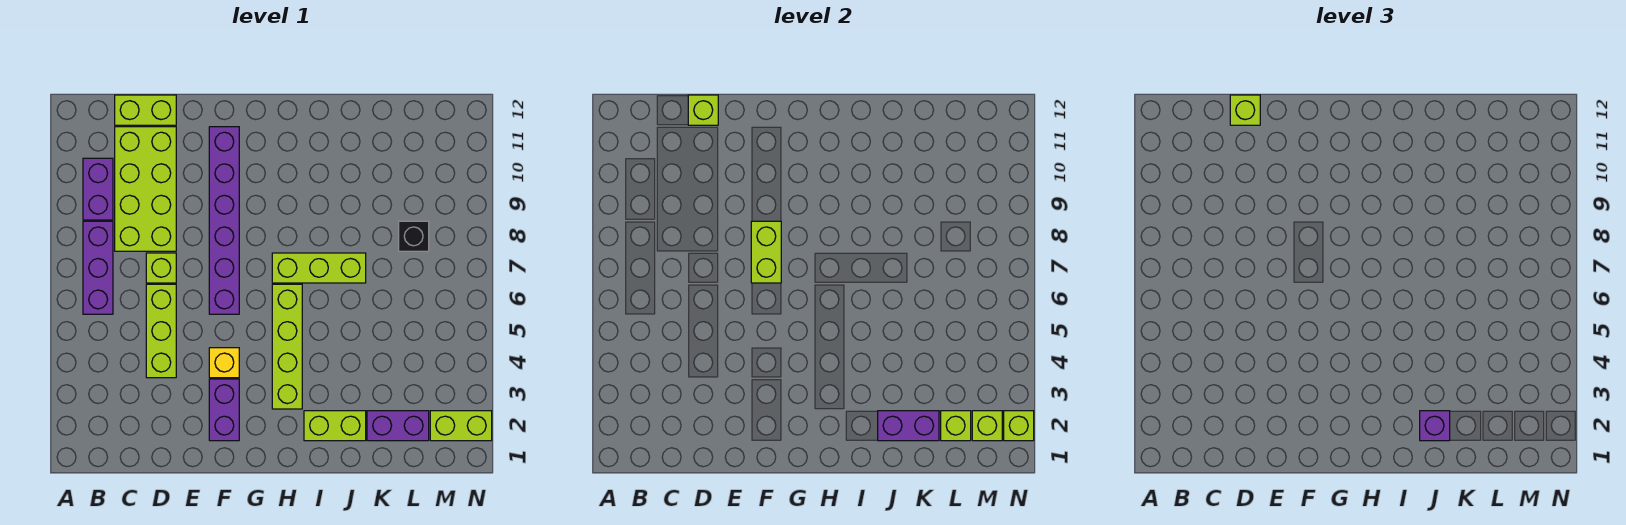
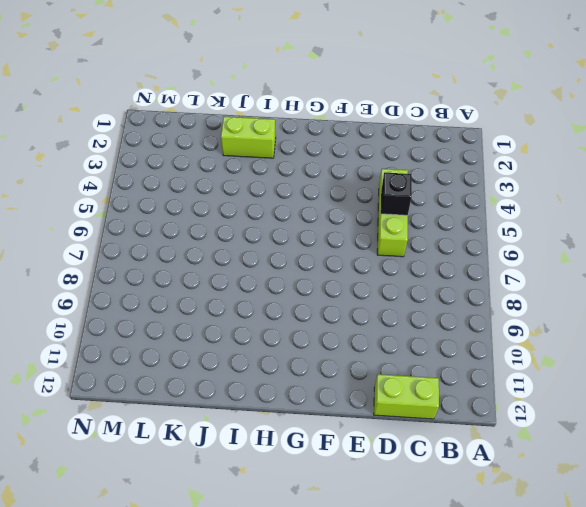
black brick D5 level 2 -> black brick L8 level 1
none -> purple brick B6:B8 level 1
none -> purple brick B9:B10 level 1
none -> lime brick C8:D11 level 1

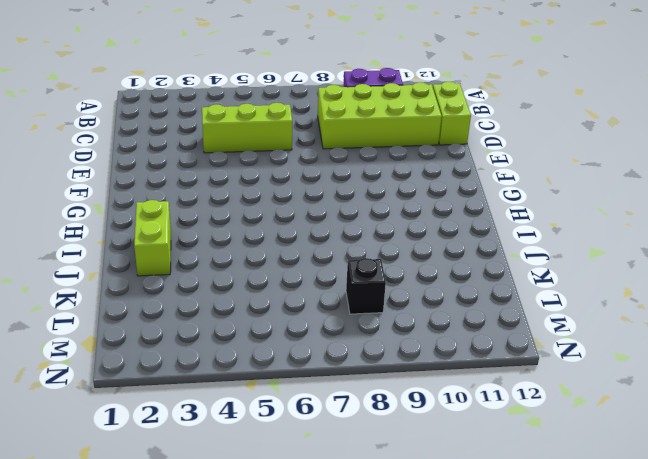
none -> purple brick B6:B8 level 1
none -> lime brick D7 level 1
none -> purple brick F2:F3 level 1

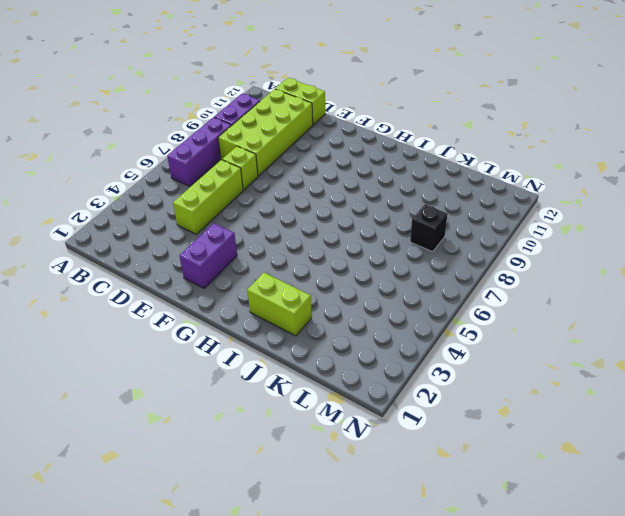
none -> yellow brick F4 level 1
none -> purple brick F6:F11 level 1
none -> lime brick H3:H6 level 1

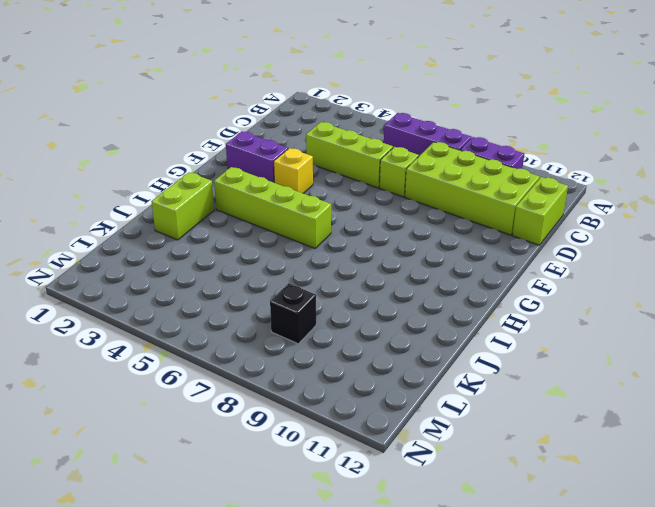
none -> purple brick F6:F11 level 1
none -> lime brick H7:J7 level 1
none -> purple brick K2:L2 level 1

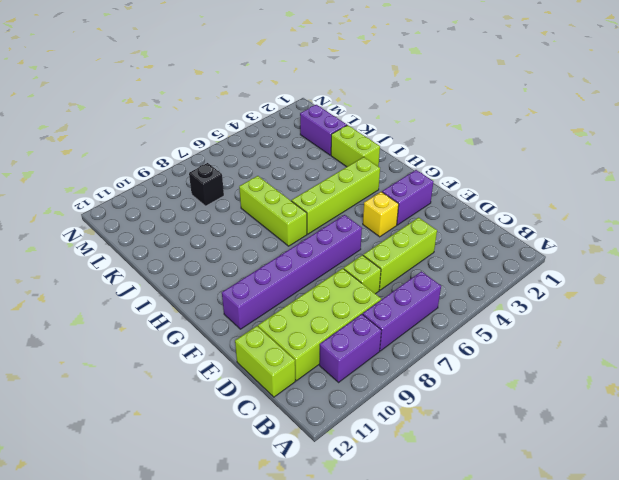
none -> lime brick M2:N2 level 1
none -> lime brick D12 level 2
none -> lime brick F7:F8 level 2

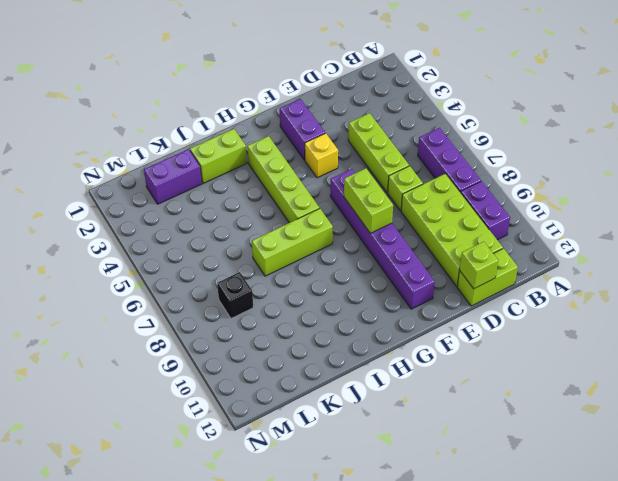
none -> lime brick M2:N2 level 1
none -> purple brick J2:K2 level 2
none -> lime brick L2 level 2

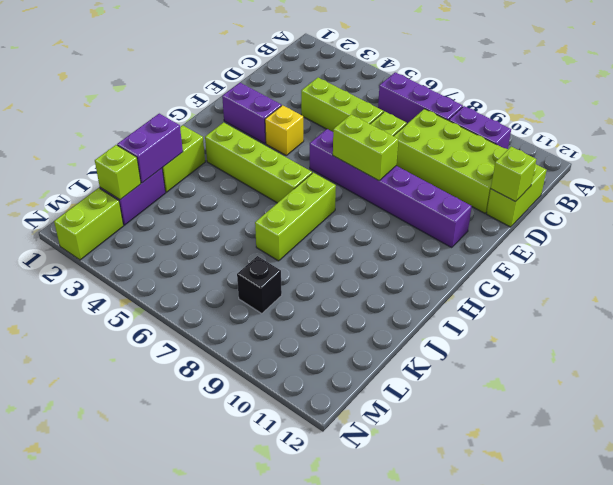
none -> lime brick M2 level 2
none -> lime brick N2 level 2
none -> lime brick D12 level 3

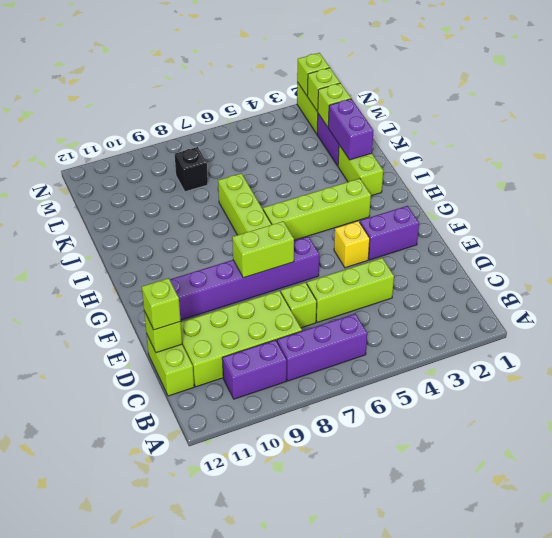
none -> purple brick J2 level 3

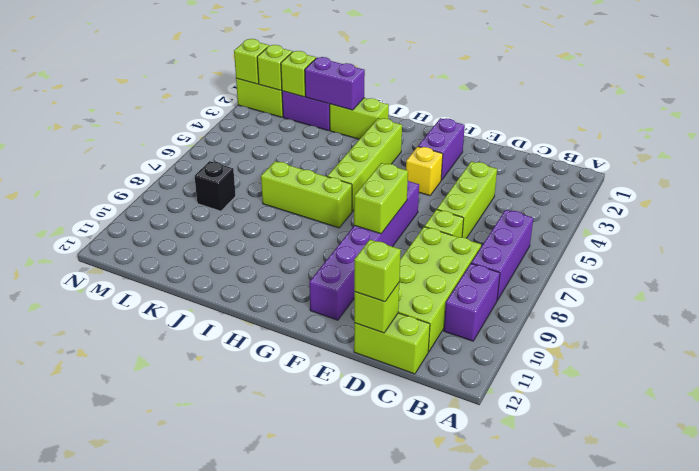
none -> purple brick J2 level 3

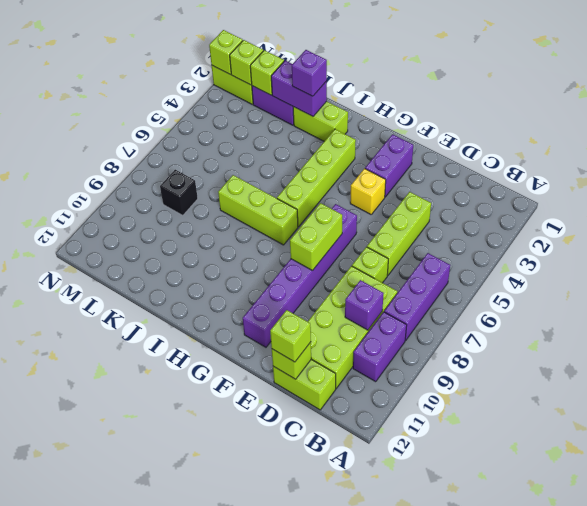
purple brick C9 level 2 -> none

